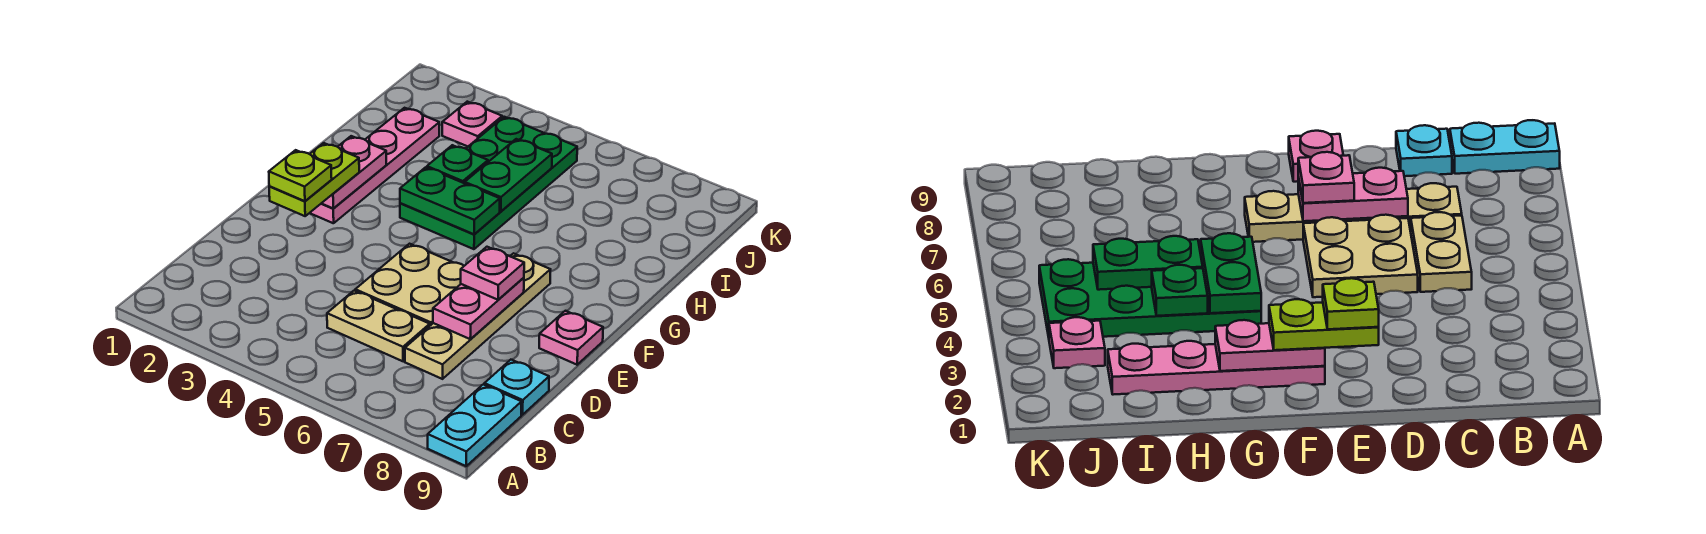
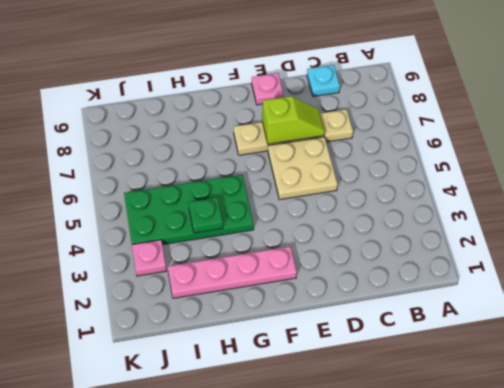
lime slope D7:E7 level 2 top E -> pink plate D7:E7 level 2
none -> cyan plate A9:B9 level 1
none -> tan plate C5:C6 level 1
none -> pink plate F2:G2 level 2

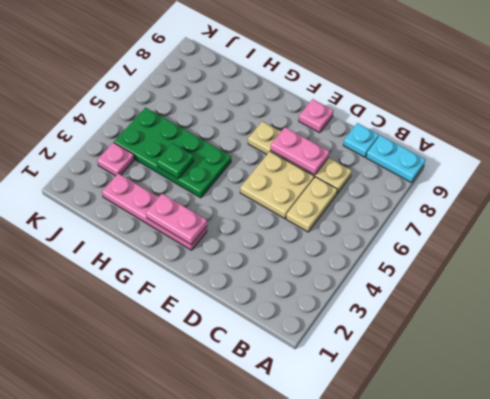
none -> green plate G4:G5 level 2
none -> green plate H5:I5 level 2
none -> lime plate E2:F2 level 3

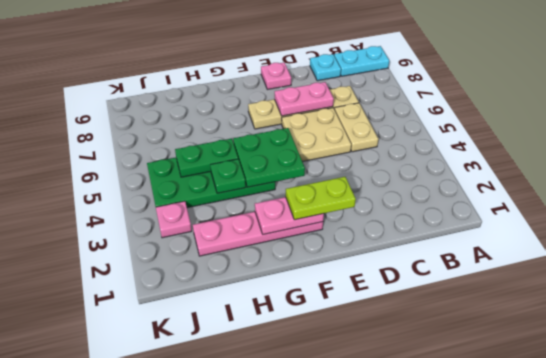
green plate F4:G5 level 2 -> green plate G4:G5 level 2
none -> pink plate E7 level 3
none -> lime plate E2 level 4

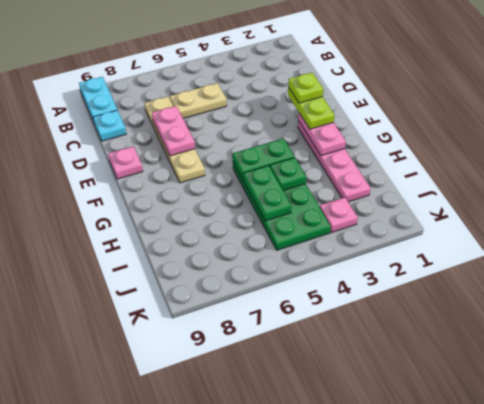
none -> tan plate D5:E6 level 1
none -> pink plate E7 level 3

